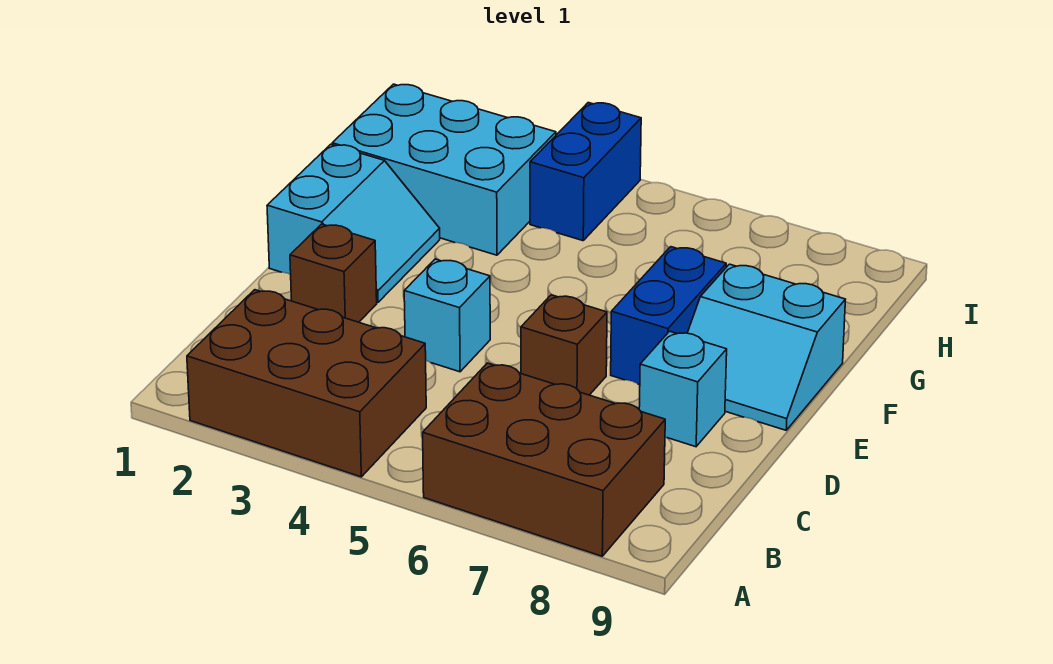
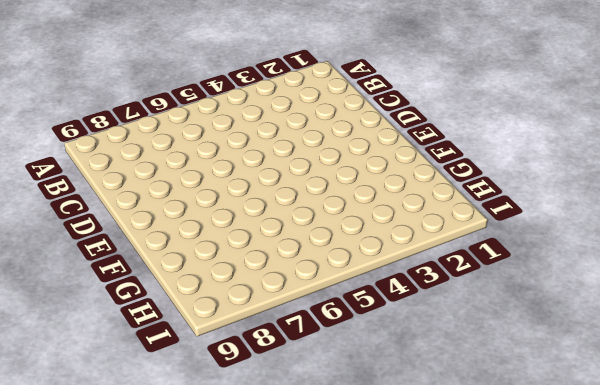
none -> brown brick A2:B4 level 1
none -> brown brick A6:B8 level 1

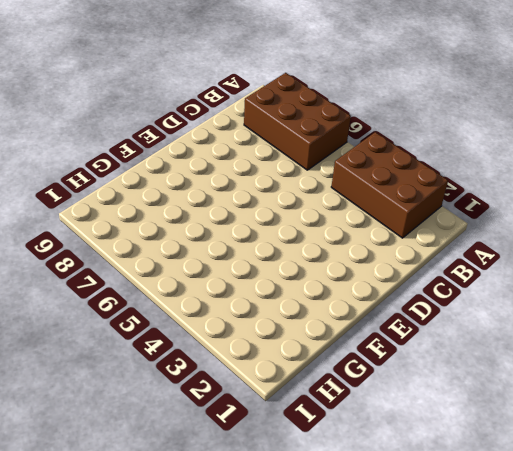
none -> brown brick D2 level 1
none -> cyan brick D4 level 1

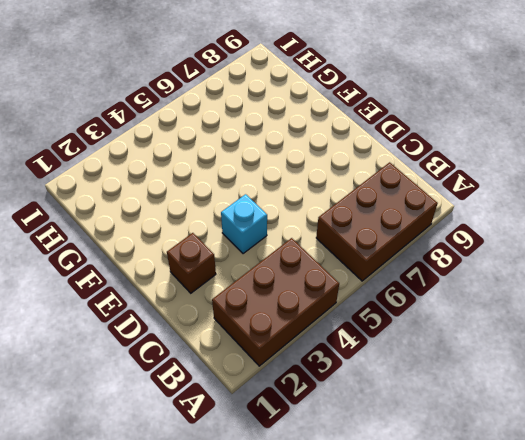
none -> brown brick D6 level 1
none -> cyan brick D8 level 1

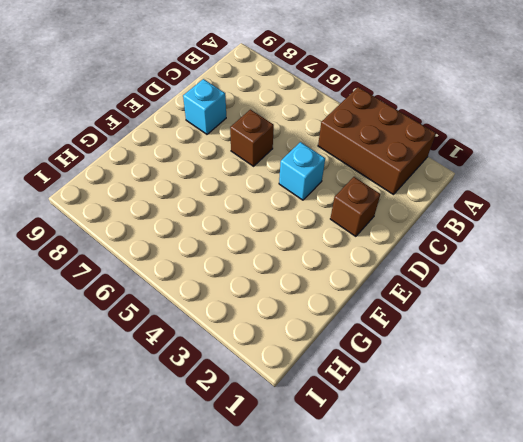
none -> brown brick A6:B8 level 1
none -> cyan slope E1:F2 level 1 top 1

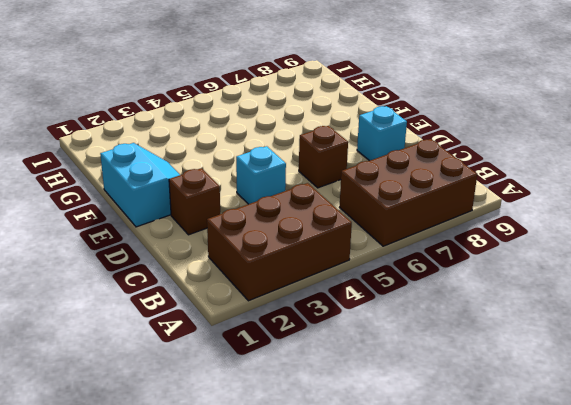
none -> blue brick E7:F7 level 1
none -> cyan slope E8:F9 level 1 top F

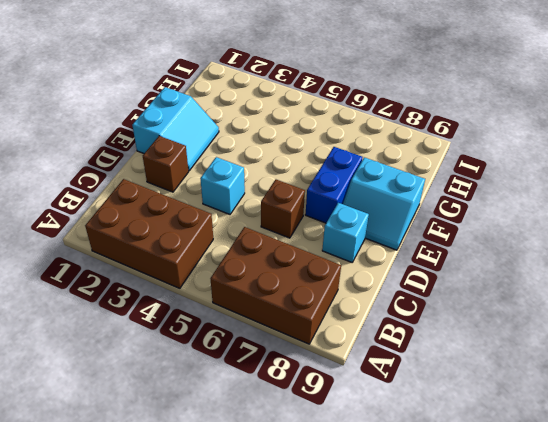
none -> cyan brick G1:H3 level 1
none -> blue brick H4:I4 level 1

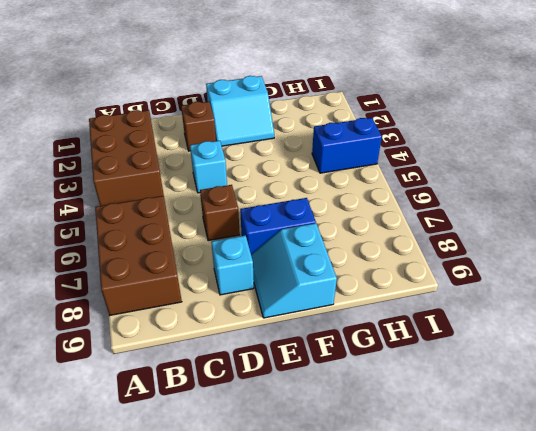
none -> cyan brick G1:H3 level 1

